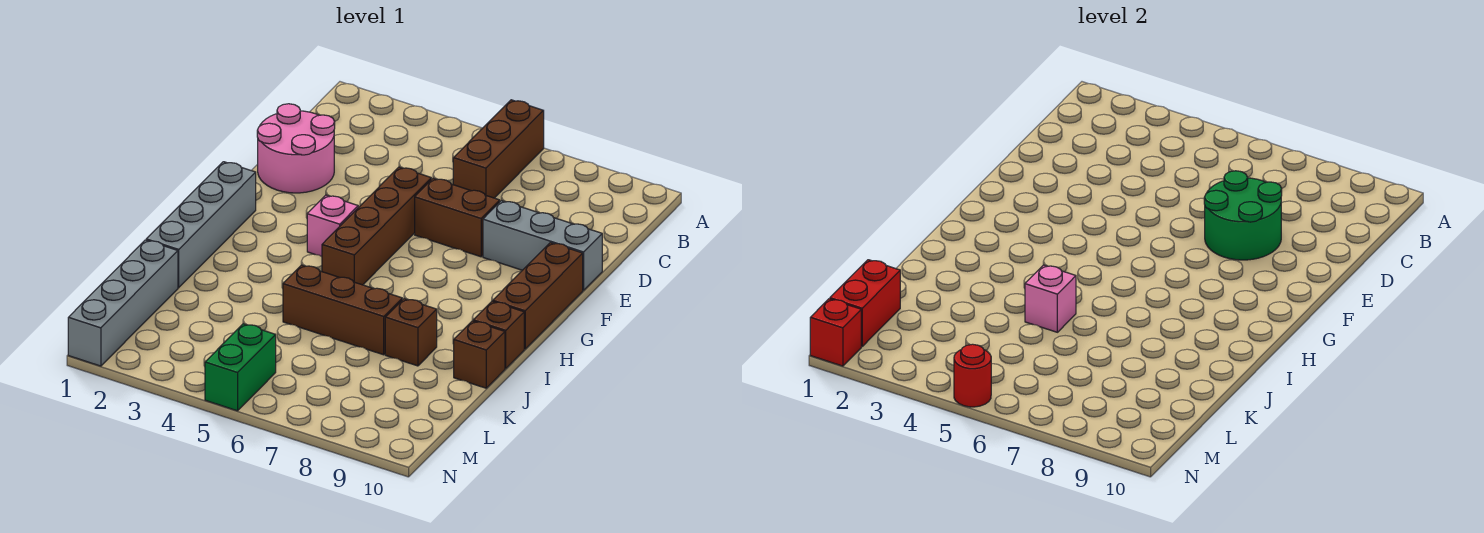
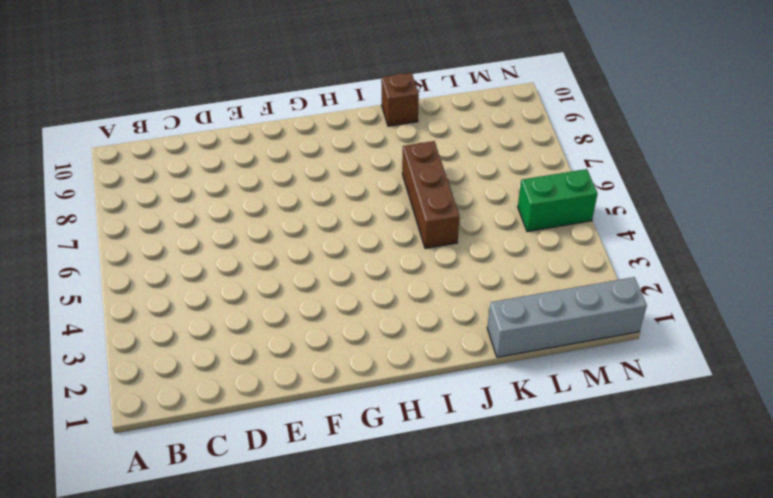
none -> brown brick A6:C6 level 1
none -> pink round brick D1:E2 level 1
none -> brown brick E5:H5 level 1

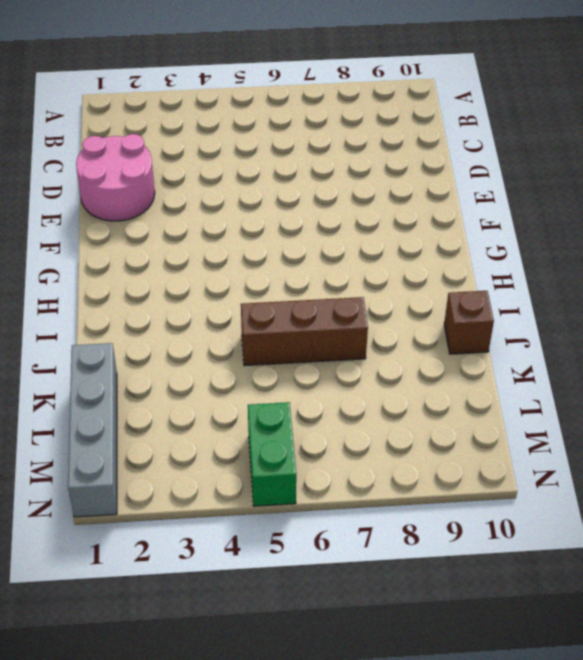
none -> brown brick A6:C6 level 1
none -> brown brick E5:H5 level 1
none -> brown brick E6:E7 level 1

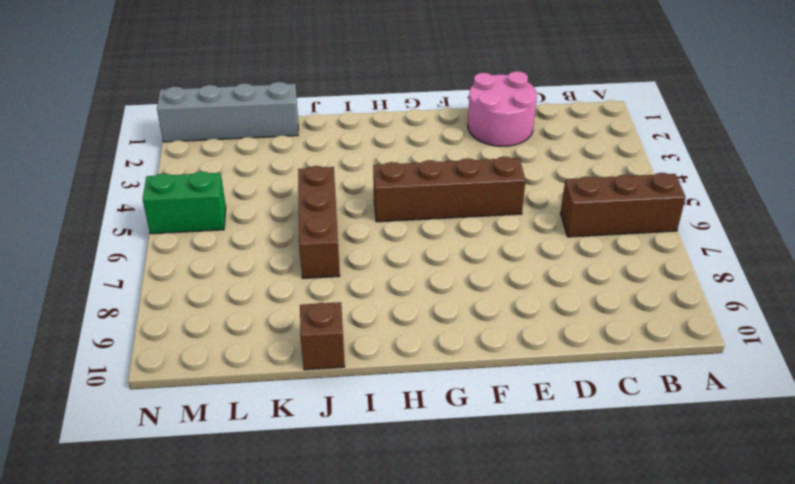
none -> brown brick E6:E7 level 1
none -> grey brick E8:E10 level 1
none -> brown brick F10:H10 level 1

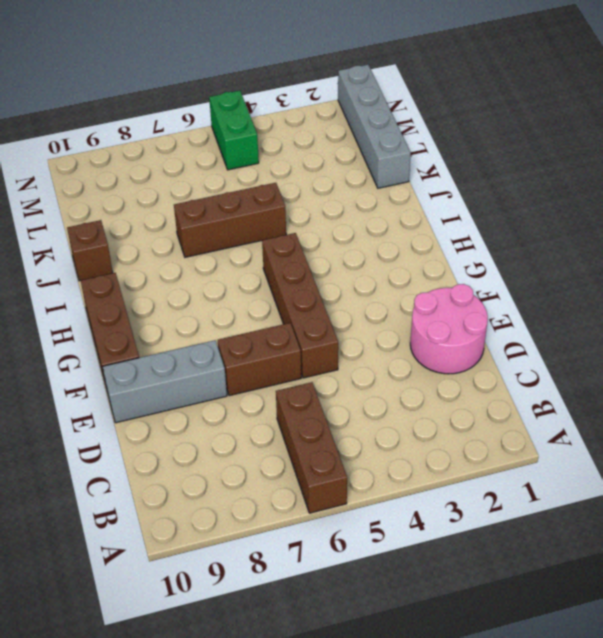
none -> grey brick G1:J1 level 1
none -> pink brick G4 level 1
none -> brown brick I10 level 1

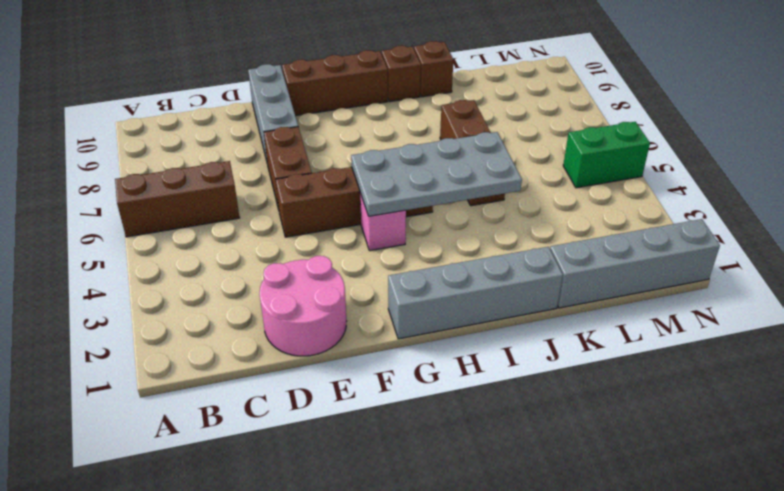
grey plate G4:J5 level 2 -> pink brick J5 level 2
none -> brown brick J8 level 1
none -> green round brick D7:E8 level 2
none -> red brick L1:M1 level 2

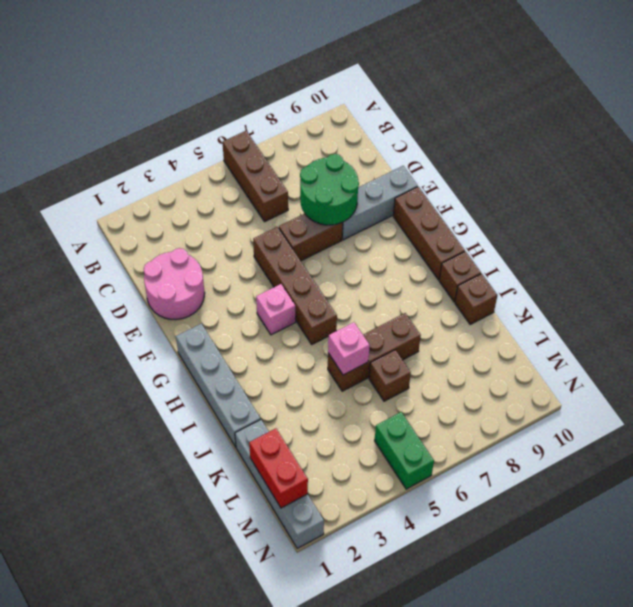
brown brick K6 level 1 -> brown brick J8 level 1
none -> red brick N1 level 2
none -> red round brick N5 level 2

